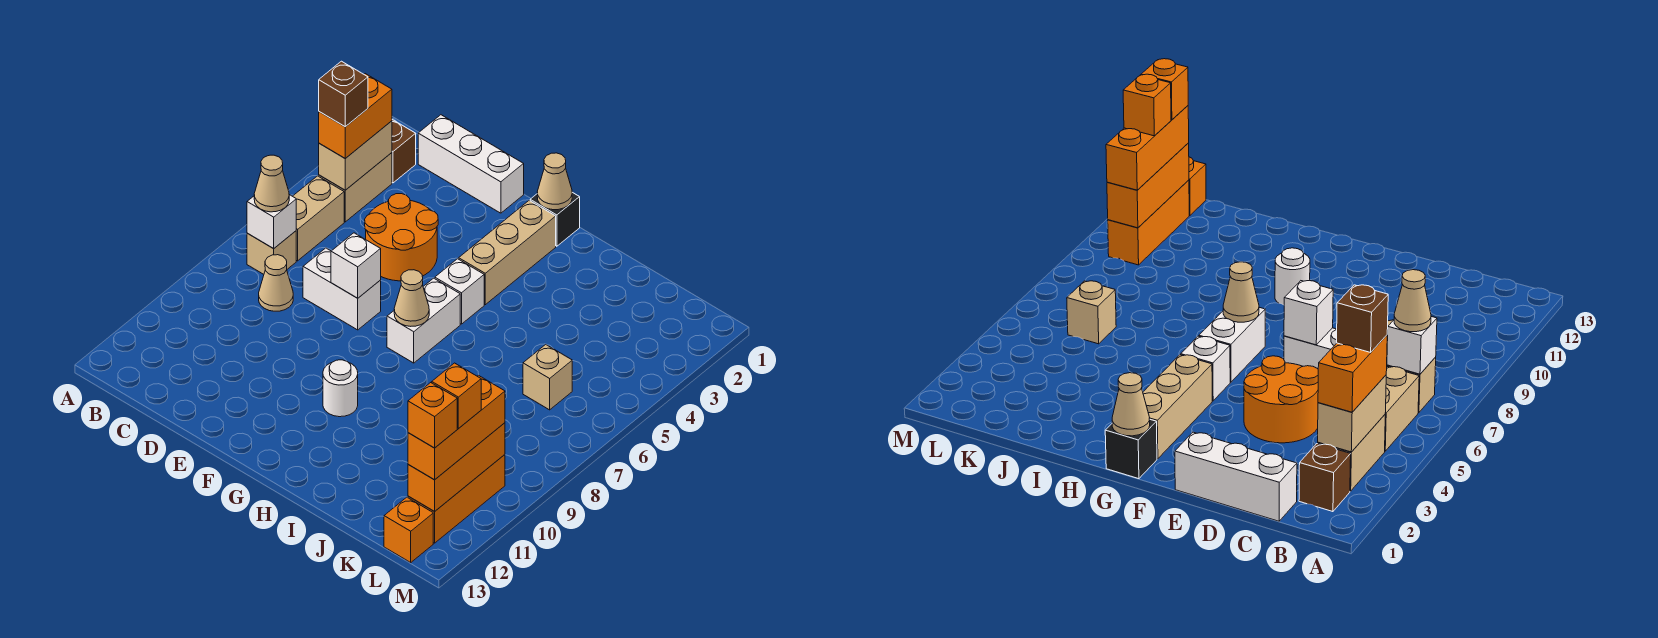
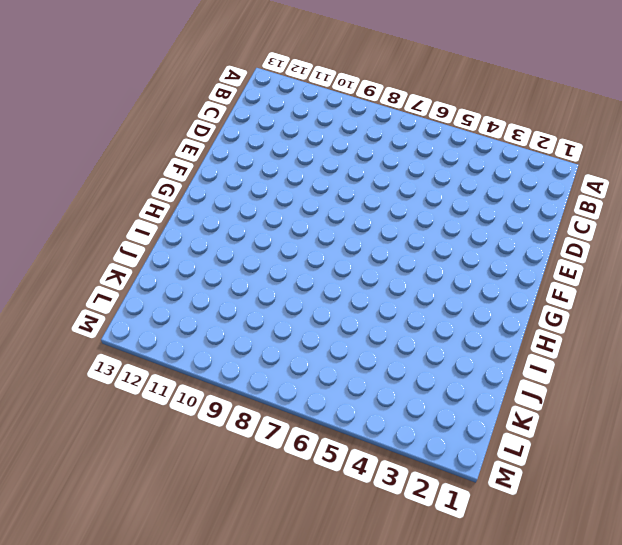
none -> brown brick B2 level 1
none -> tan brick B3:B4 level 1
none -> tan brick B5:B6 level 1

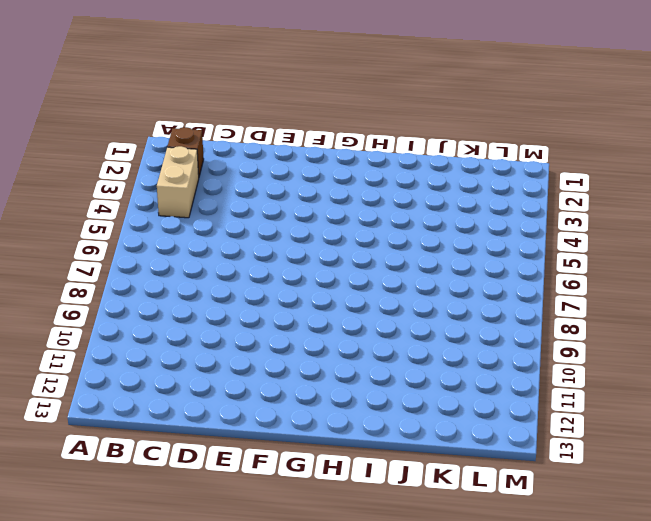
none -> tan brick B5:B6 level 1
none -> tan brick B7 level 1
none -> white brick C1:E1 level 1

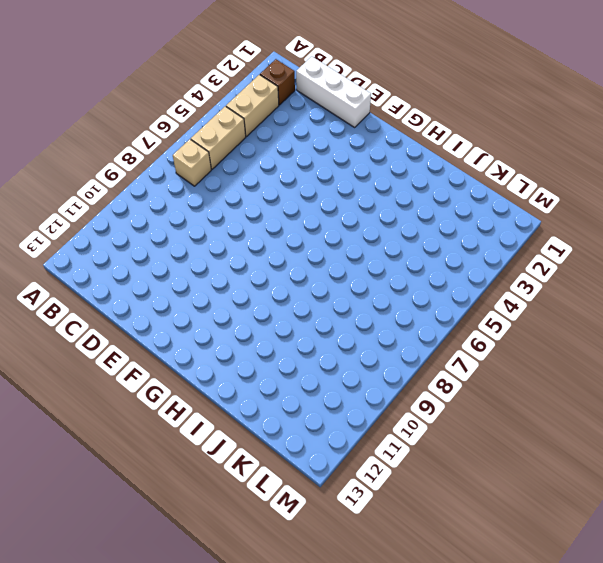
none -> tan cone C8 level 1
none -> orange round brick D4:E5 level 1
none -> white brick D7:E7 level 1

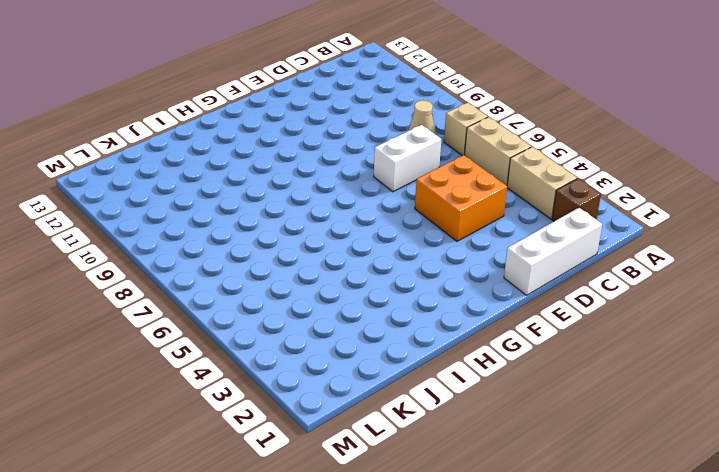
orange brick D4:E5 level 1 -> orange round brick D4:E5 level 1
none -> black brick G1 level 1
none -> tan brick G2:G4 level 1
none -> white brick G5 level 1

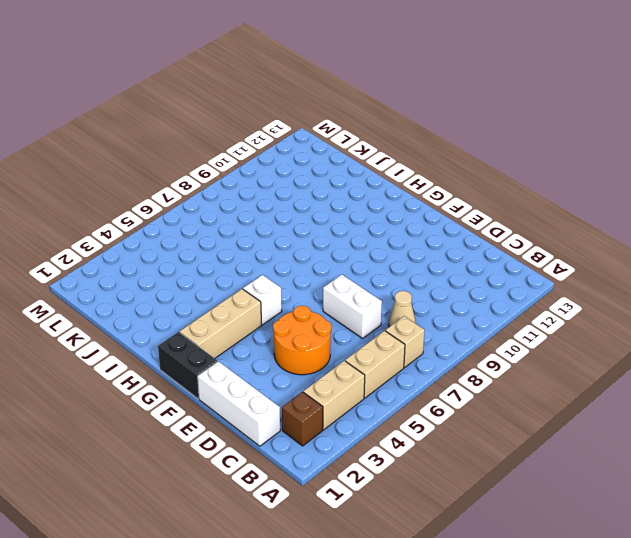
black brick F1:G1 level 1 -> black brick G1 level 1
none -> white brick G6:G7 level 1
none -> white round brick G10 level 1
none -> tan brick K6 level 1

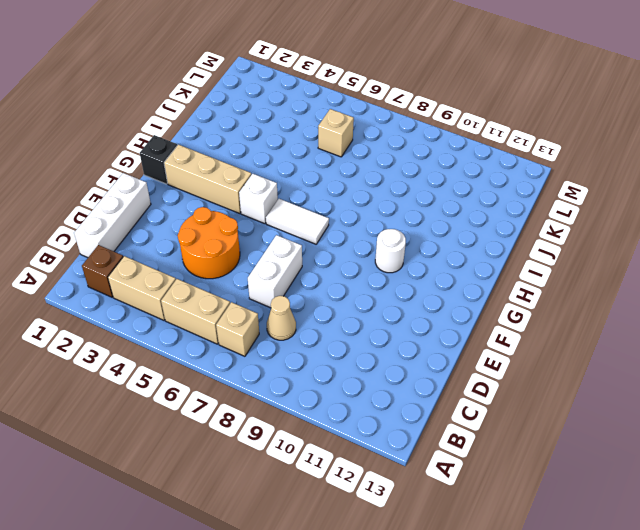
white tile G6:G7 level 1 -> white brick G6:G7 level 1
none -> orange brick L10:L12 level 1
none -> orange brick L13 level 1
none -> tan brick B3:B4 level 2

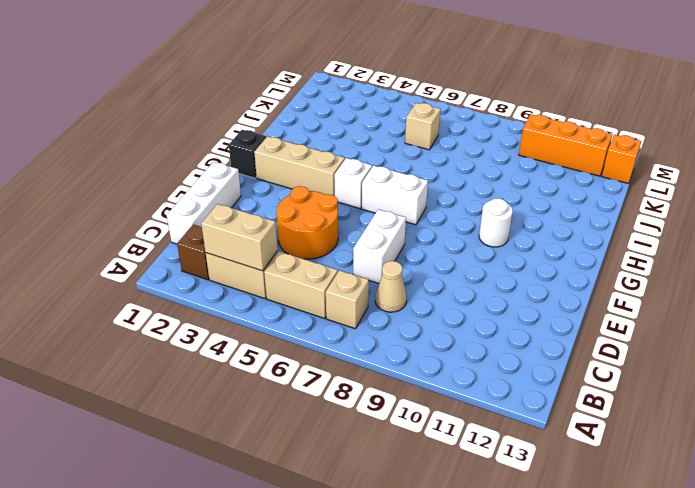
none -> white brick B7 level 2
none -> white brick E7 level 2
none -> tan cone G1 level 2

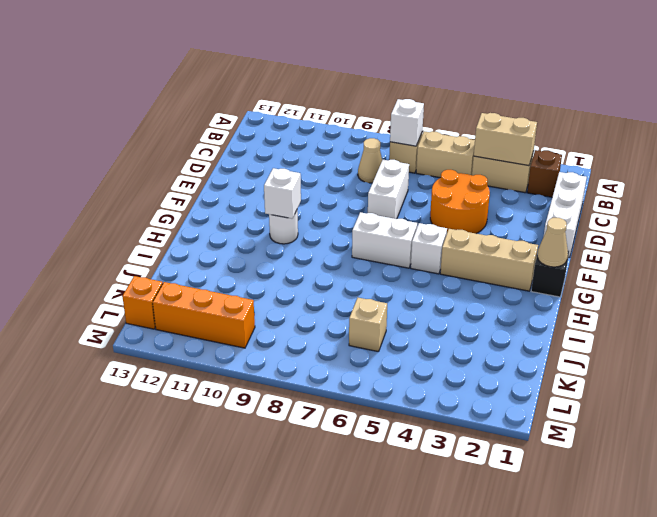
white brick G10 level 2 -> white brick E7 level 2
none -> tan cone G7 level 2
none -> orange brick L10:L12 level 2
none -> orange brick B3:B4 level 3

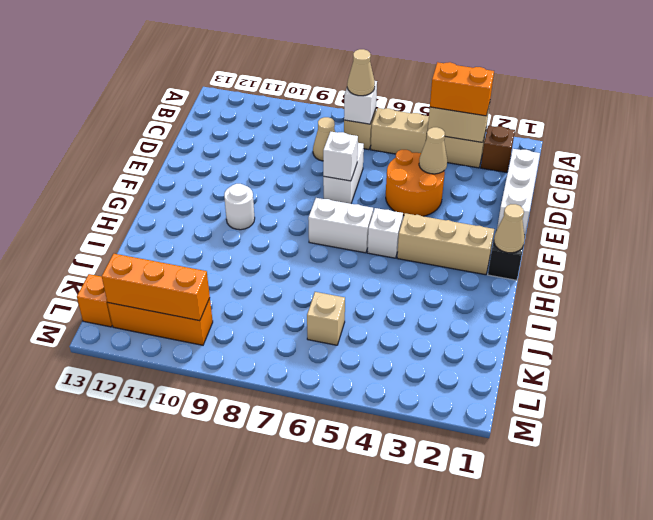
tan cone D4 level 2 -> tan cone G7 level 2
none -> orange brick L10:L12 level 3
none -> brown brick B4 level 4
none -> orange brick L11 level 4

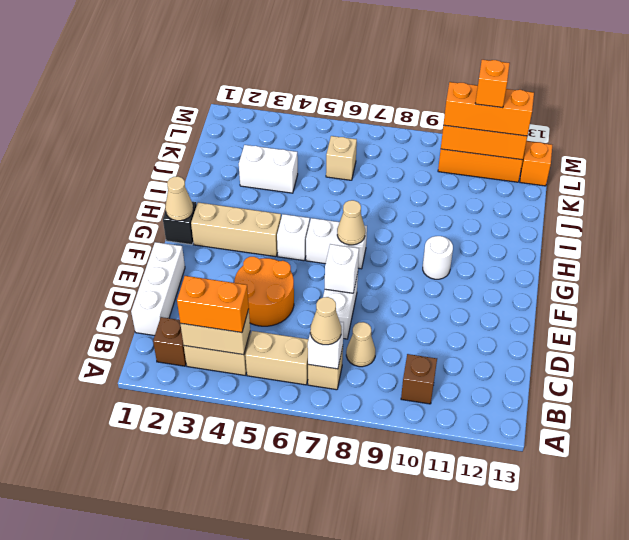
brown brick B10 level 1 -> brown brick B4 level 4
white brick J3:J4 level 1 -> none
none -> orange brick L12 level 4

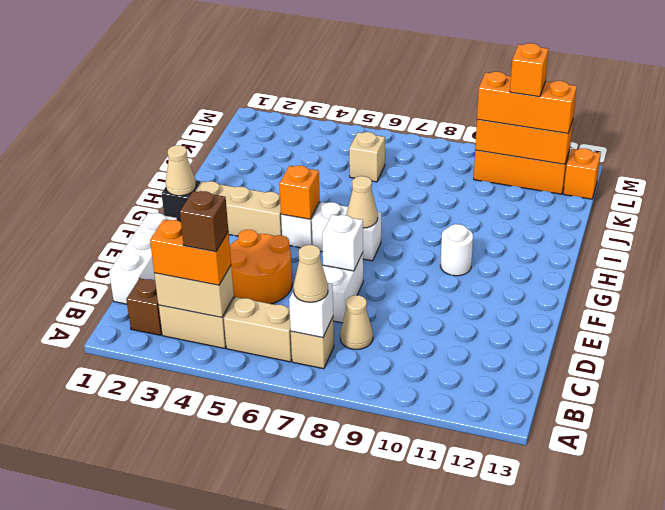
orange brick G5 level 2 -> orange brick L12 level 4

